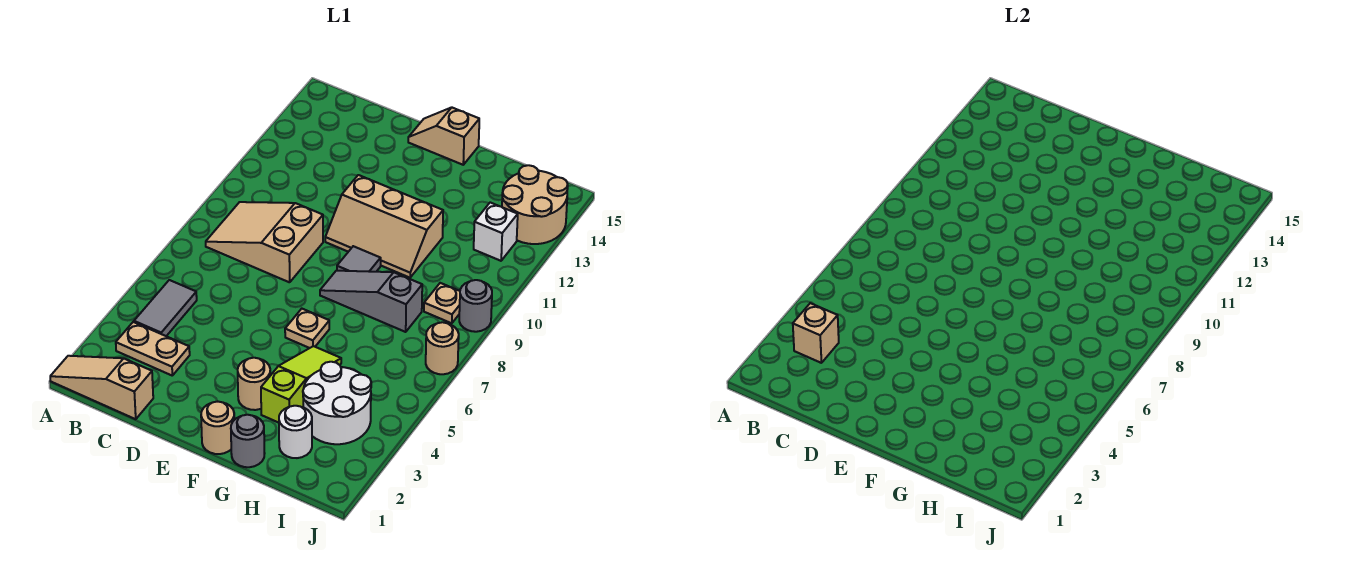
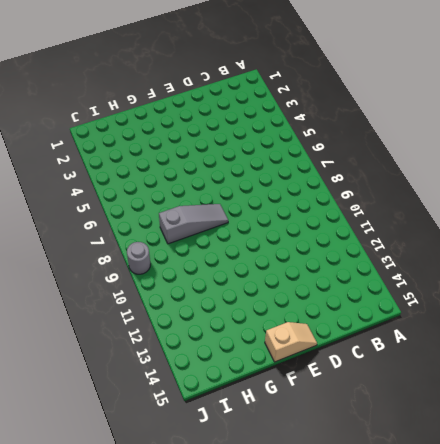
none -> tan slope A1:C1 level 1 top C
none -> tan plate B3:C3 level 1
none -> grey tile B4:B5 level 1

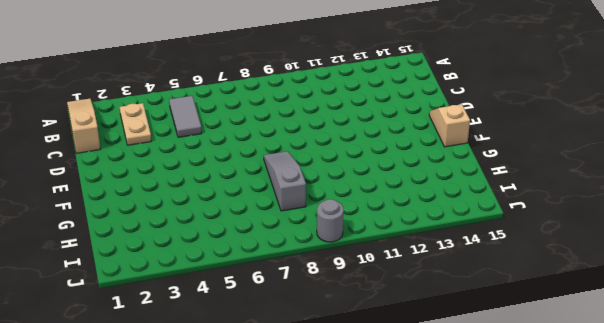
grey tile B5:C5 level 1 -> grey tile B4:B5 level 1
none -> tan slope B8:D9 level 1 top D
none -> tan slope E10:G11 level 1 top 11
none -> tan round brick F1 level 1

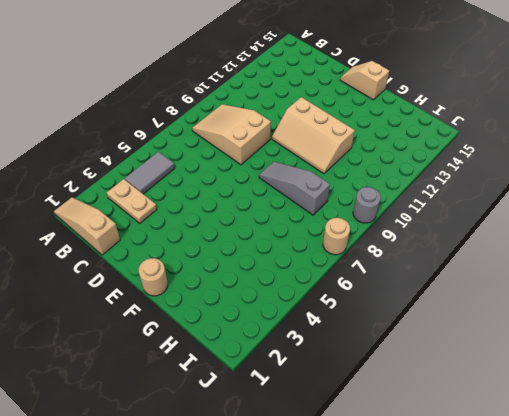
none -> tan round brick F3 level 1
none -> tan plate F6 level 1
none -> grey tile F9 level 1

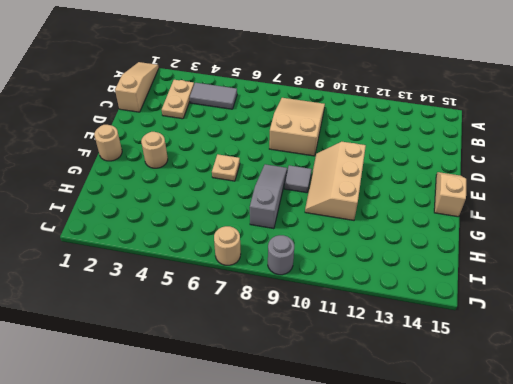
none -> grey round brick G1 level 1
none -> lime slope G3:G5 level 1 top 3
none -> white round brick H2 level 1

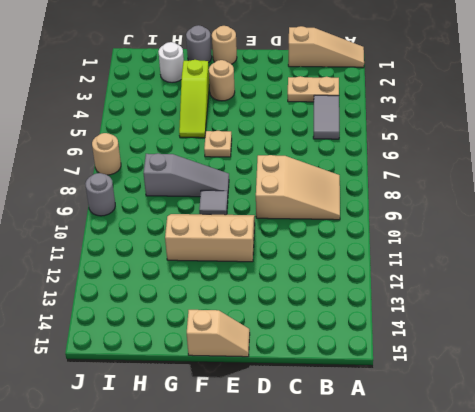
none -> white round brick H3:I4 level 1
none -> tan plate I9 level 1
none -> white brick I12 level 1

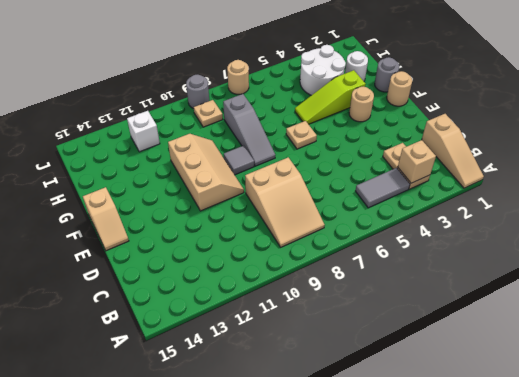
none -> tan round brick I13:J14 level 1

